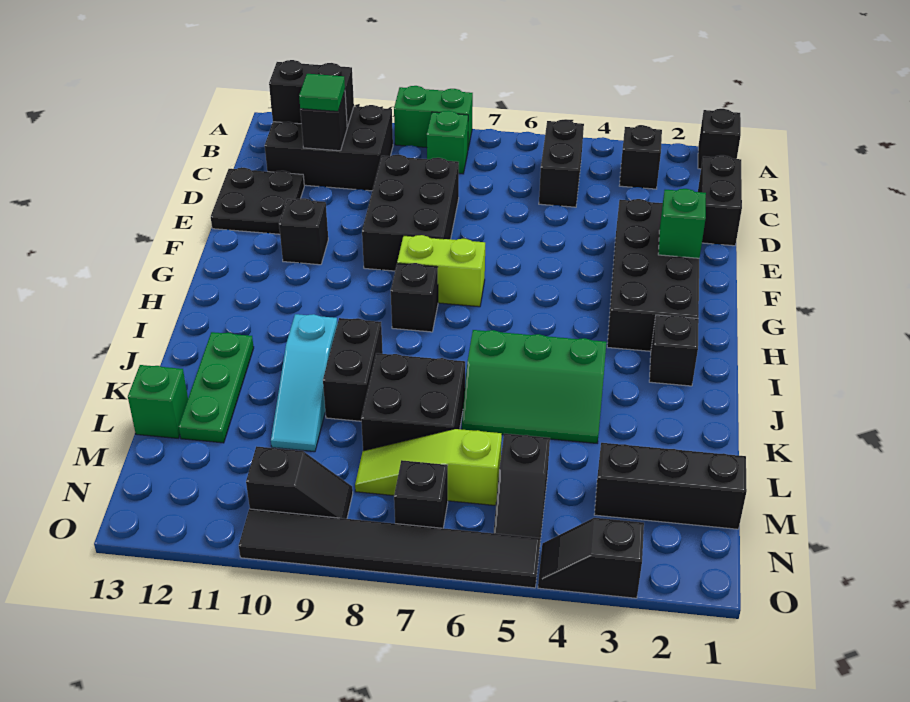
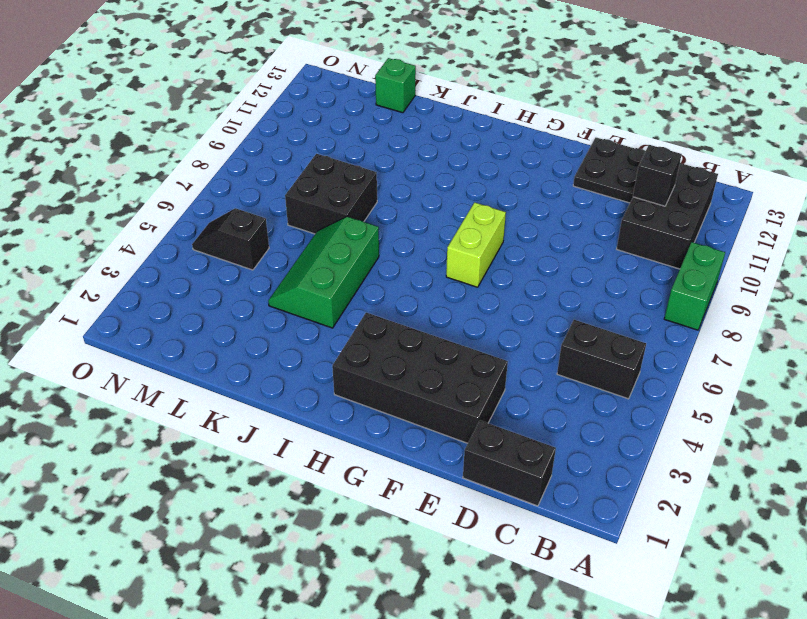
none -> black brick A1 level 1
none -> black brick B3 level 1
none -> green brick B8 level 1
none -> black brick D8:F9 level 1

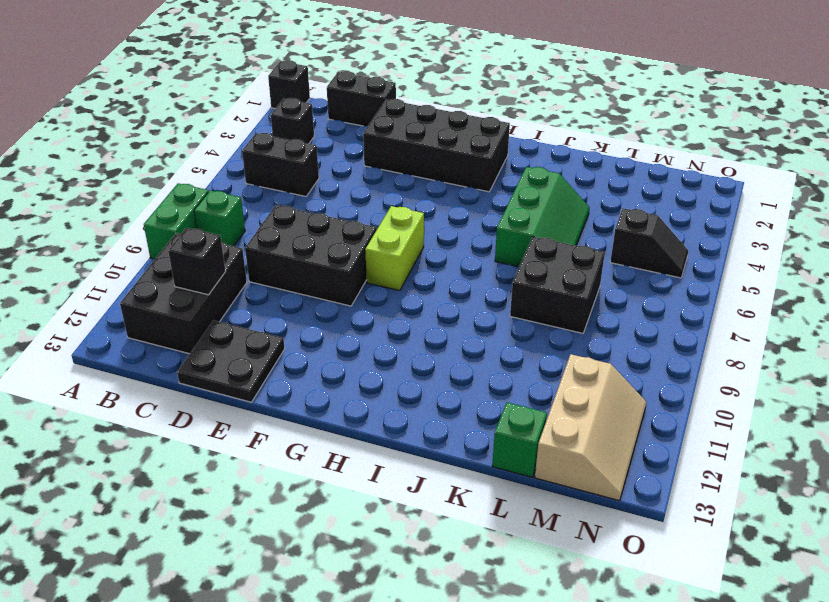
tan slope M11:N13 level 1 top M -> none
none -> black brick F11 level 1
none -> black brick H8 level 1
none -> black brick I2 level 1
none -> black brick J9:K9 level 1

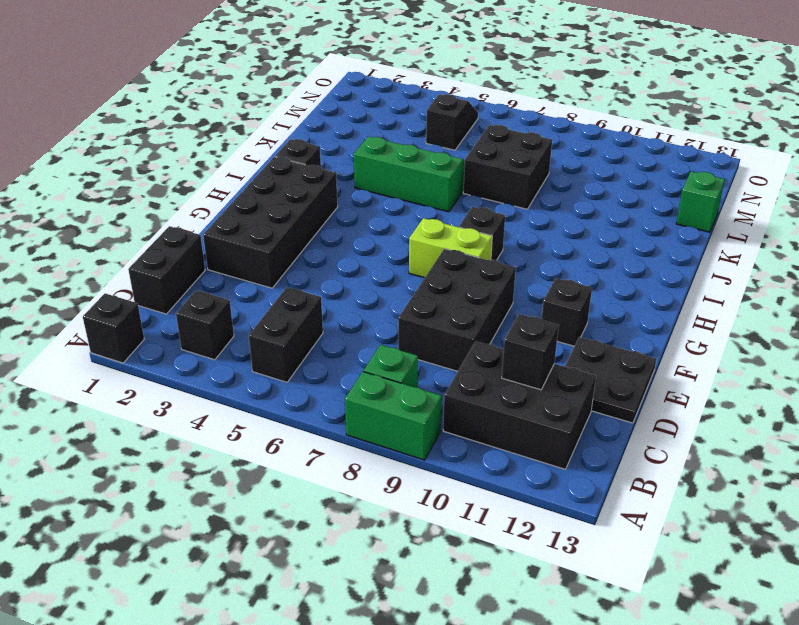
none -> black brick J9:K9 level 1
none -> cyan slope J10:L10 level 1 top J
none -> green plate J12:L12 level 1
none -> black brick M1:M3 level 1

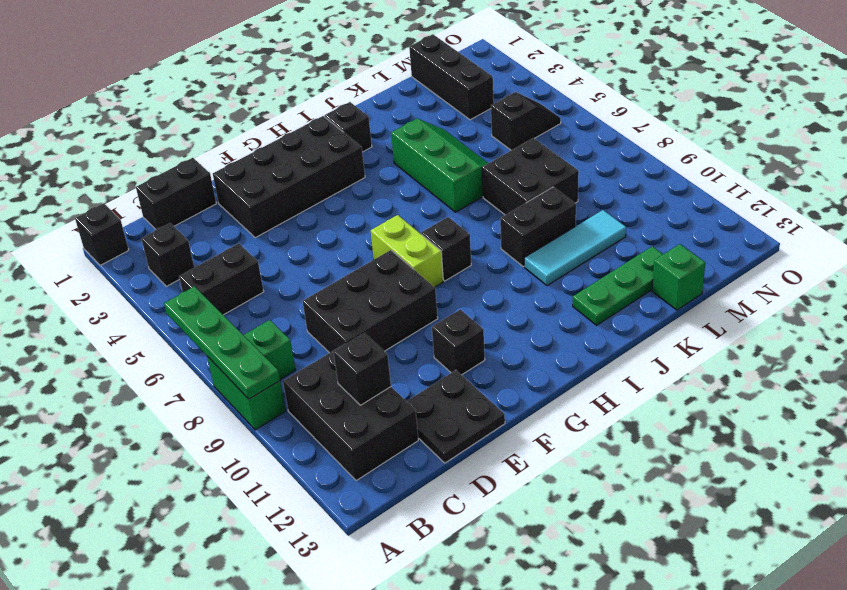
green plate A6:A9 level 2 -> none
cyan tile J10:L10 level 1 -> cyan slope J10:L10 level 1 top J
none -> lime slope M6:M8 level 1 top 6
none -> black brick N7 level 1
none -> black slope N9:N10 level 1 top 10
none -> black slope O3:O4 level 1 top 3

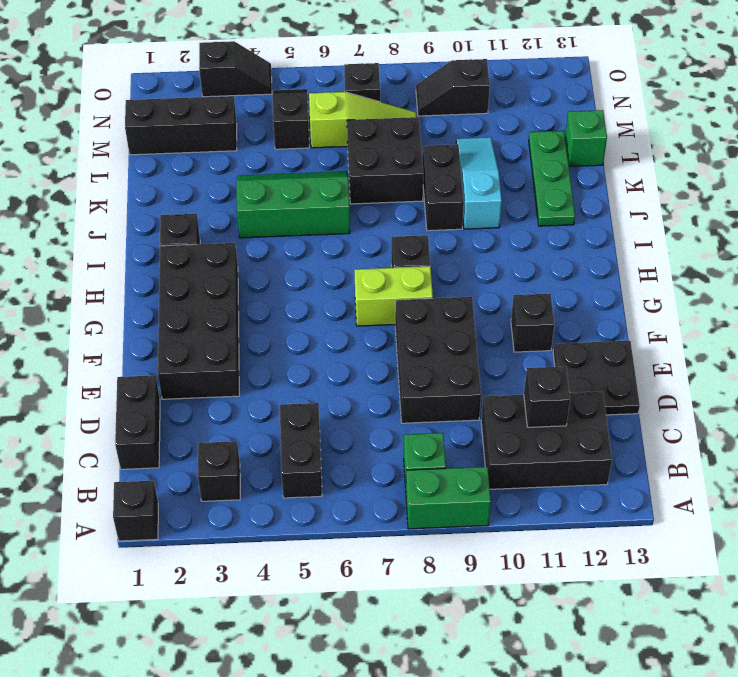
none -> black tile O5:O10 level 1
none -> black brick B11:B12 level 2
none -> green brick F2 level 2
none -> green tile C11 level 3

